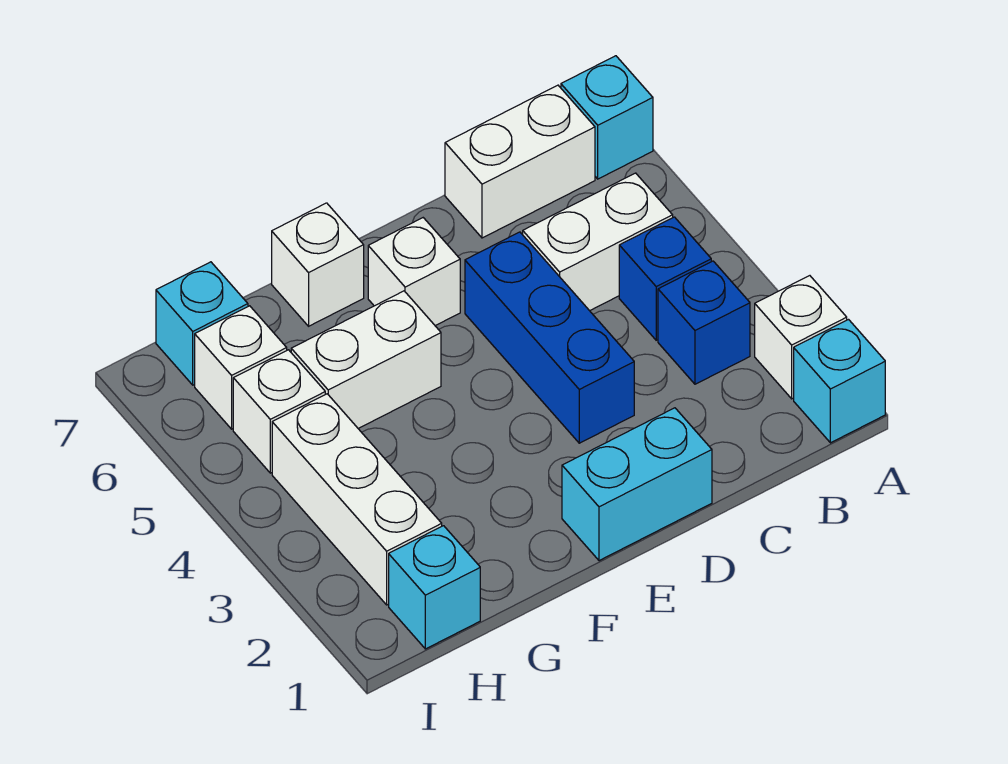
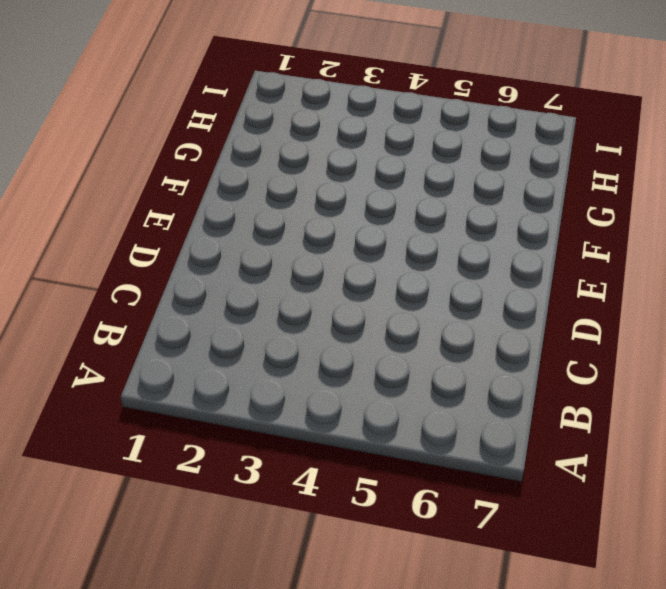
none -> cyan brick A1 level 1
none -> white brick A2 level 1
none -> cyan brick A7 level 1

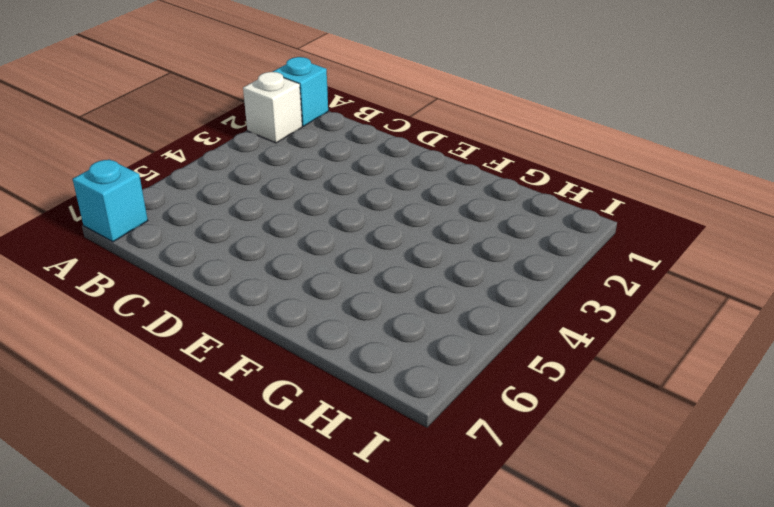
none -> blue brick B3 level 1
none -> blue brick B4 level 1
none -> white brick B5:C5 level 1

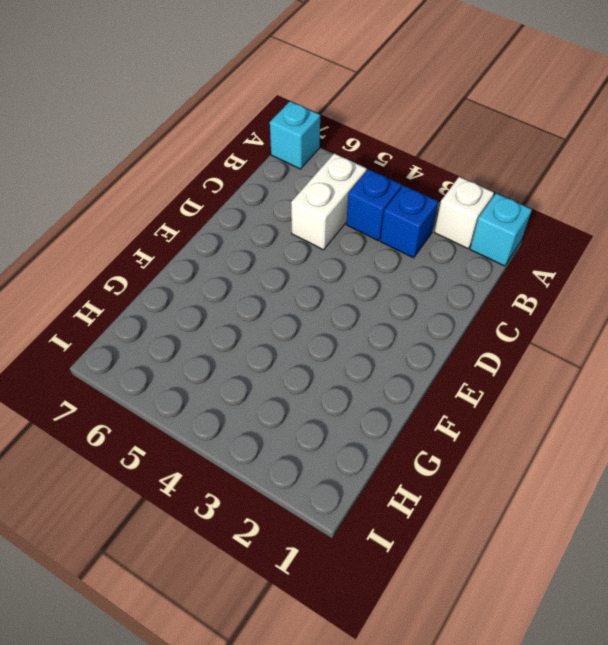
none -> white brick B7:C7 level 1
none -> cyan brick D1:E1 level 1
none -> blue brick D3:D5 level 1

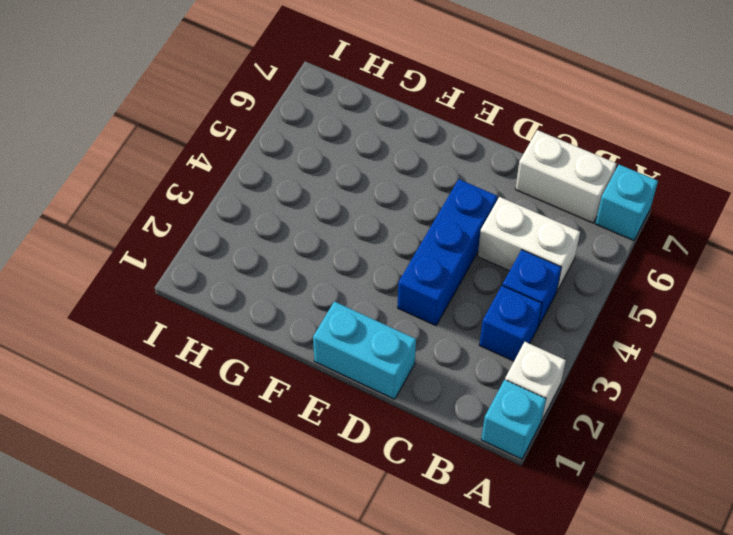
none -> white brick E6 level 1
none -> white brick F5:G5 level 1
none -> white brick F7 level 1

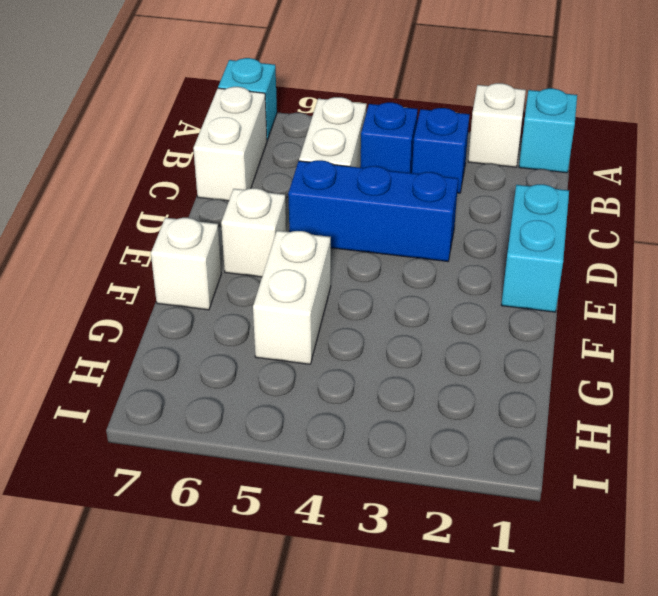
none -> cyan brick H1 level 1
none -> white brick H2:H4 level 1
none -> white brick H5 level 1

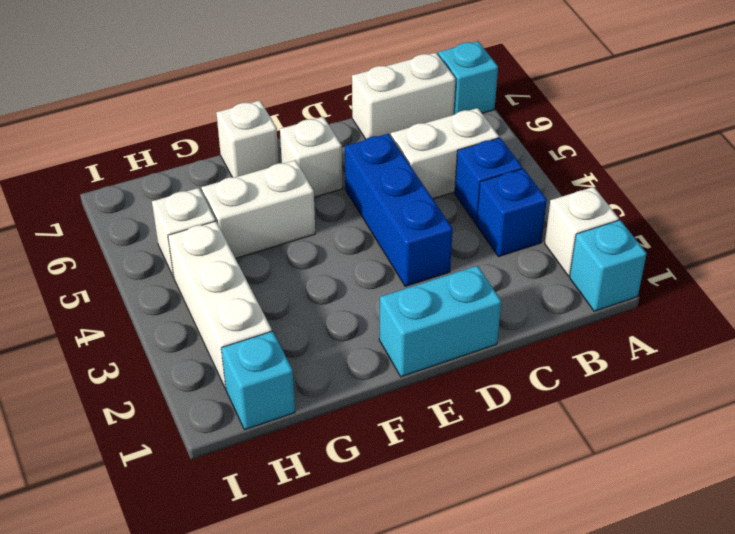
none -> white brick H6 level 1
none -> cyan brick H7 level 1

